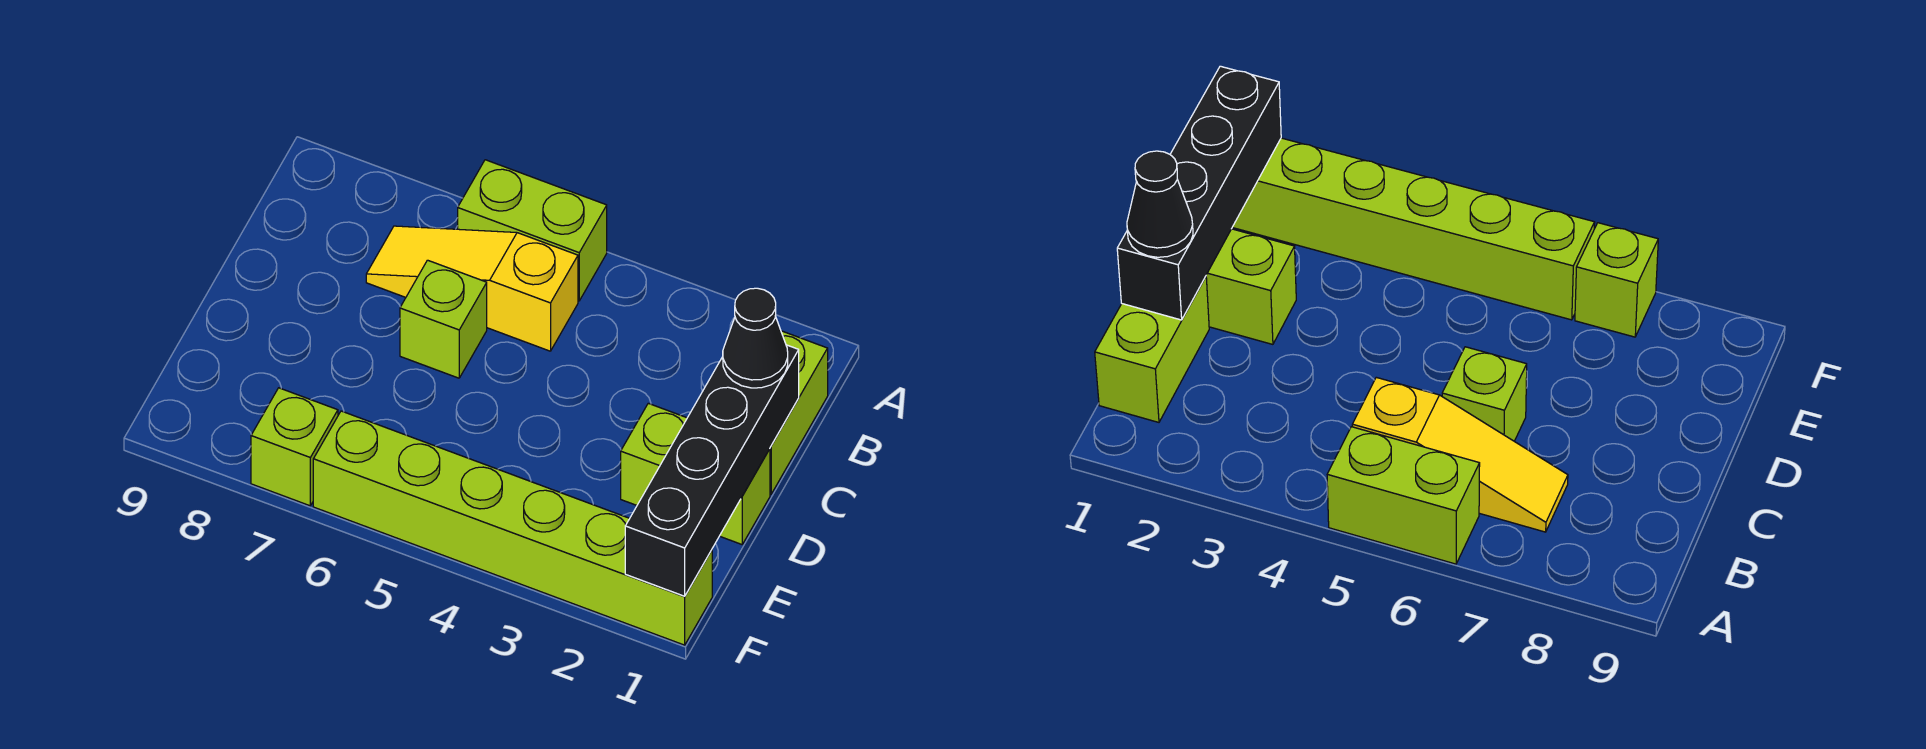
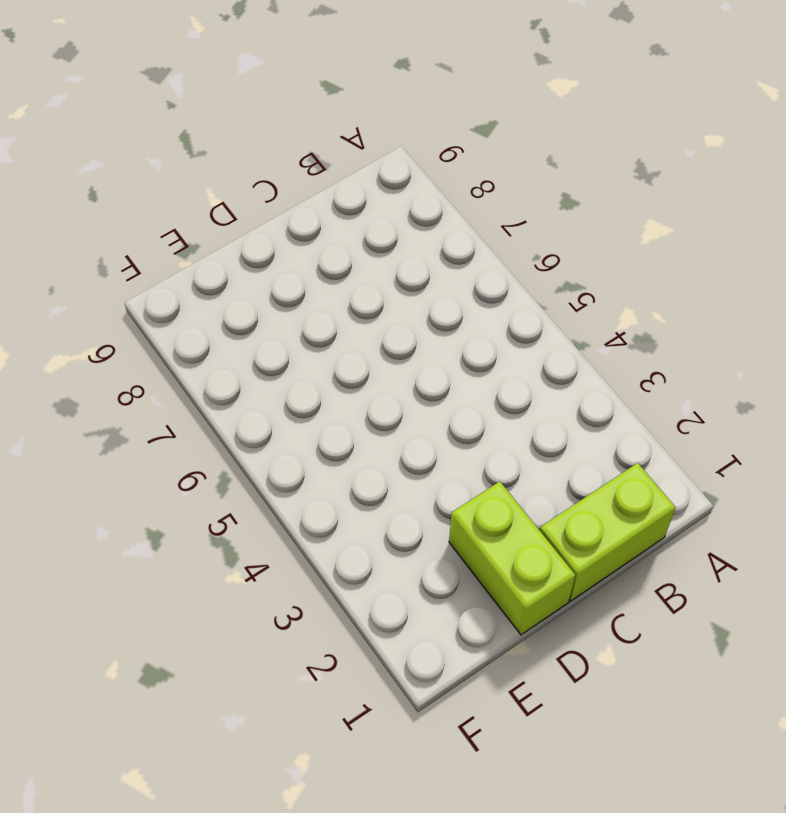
none -> lime brick A5:A6 level 1
none -> yellow slope B5:B7 level 1 top 5

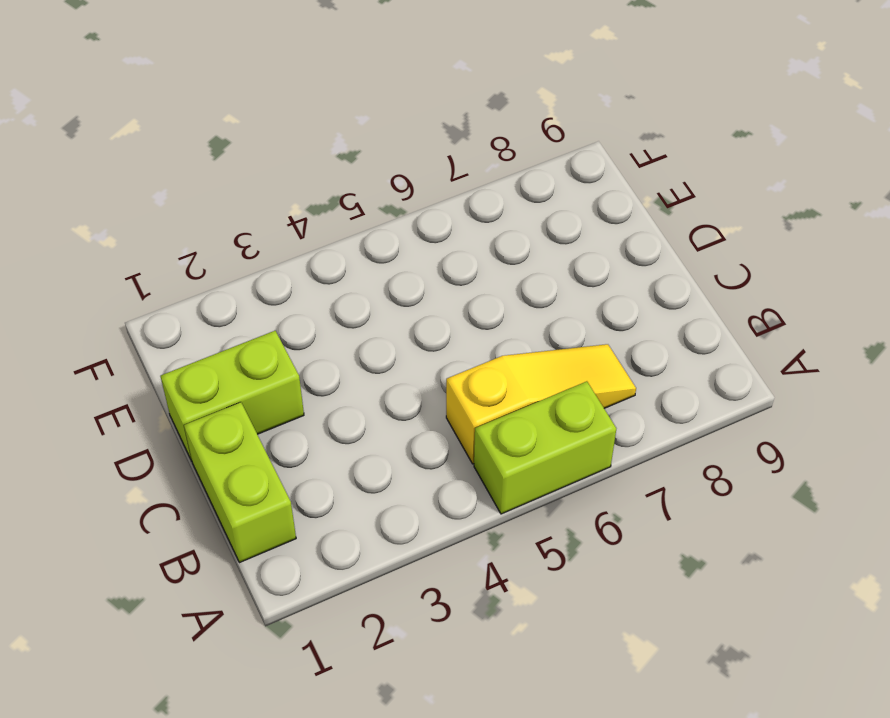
none -> lime brick C6 level 1
none -> lime brick F1:F6 level 1

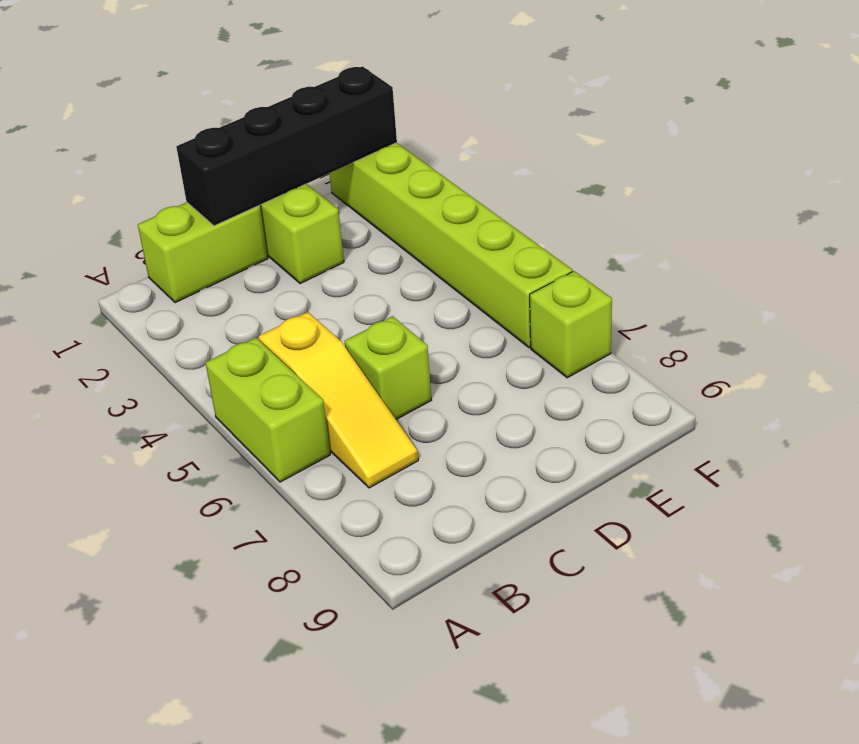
none -> black cone C1 level 3

